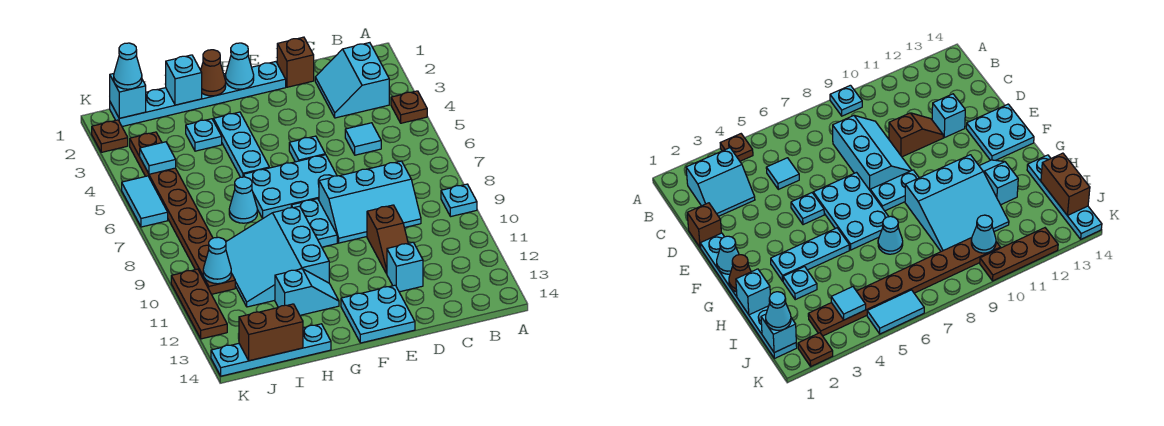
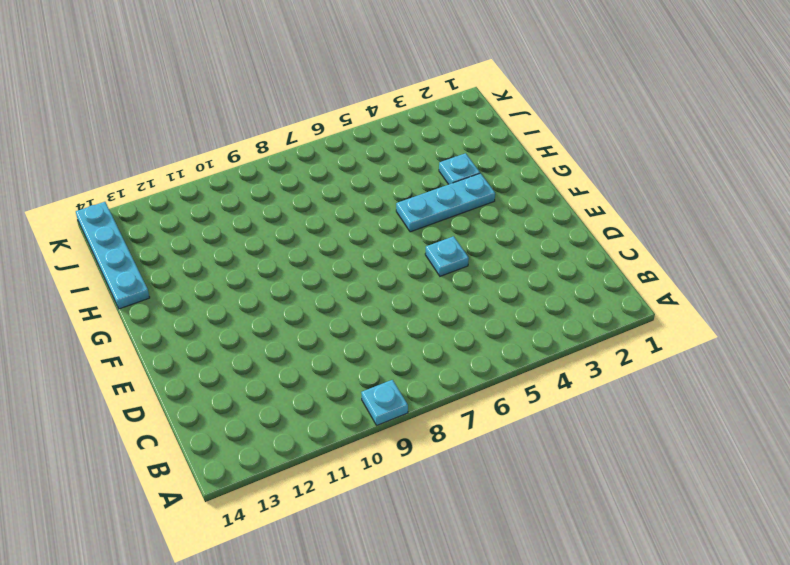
none -> brown plate A4 level 1
none -> cyan slope B2:C3 level 1 top B
none -> cyan tile C5 level 1
none -> cyan slope C8:E9 level 1 top 8

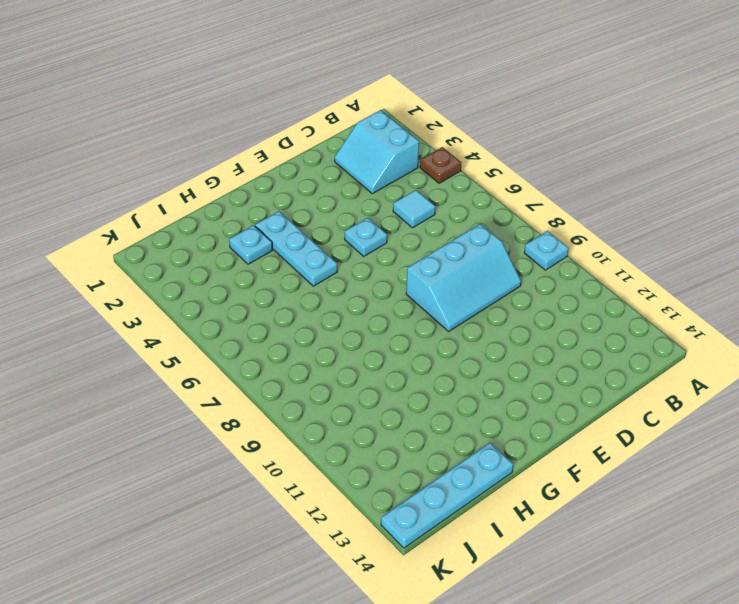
none -> brown brick D1 level 1
none -> brown slope D10:D11 level 1 top 10
none -> cyan brick D12 level 1
none -> cyan plate E1:J1 level 1

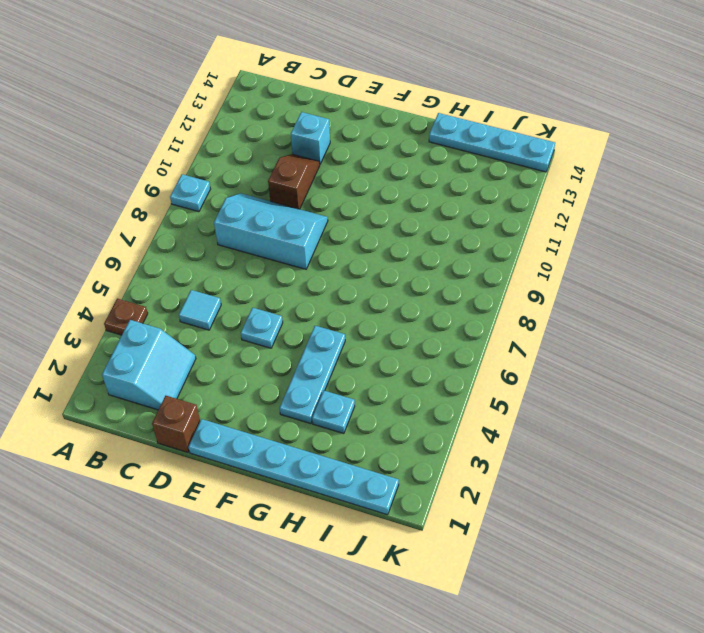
none -> cyan plate E6:G7 level 1
none -> cyan plate E13:F14 level 1
none -> cyan plate F8:F9 level 1
none -> cyan slope G9:I11 level 1 top G

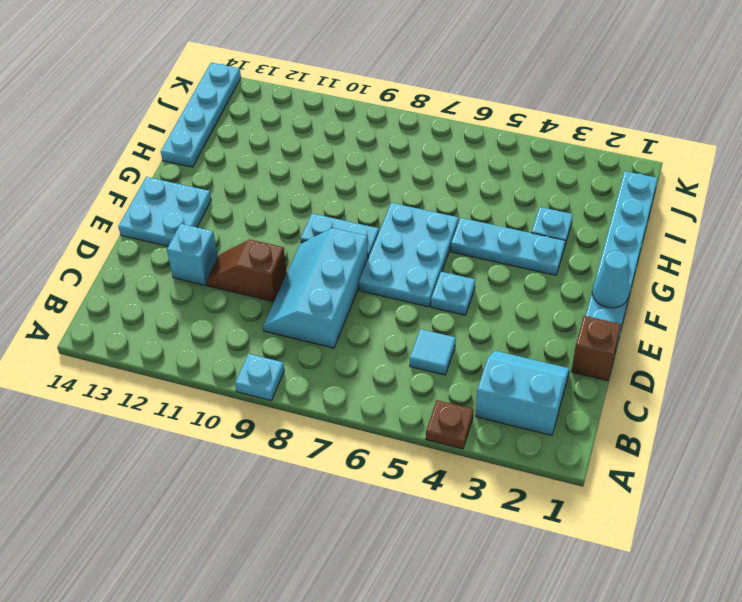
none -> cyan slope G9:I11 level 1 top G
none -> cyan slope G12:H12 level 1 top H
none -> cyan cone H7 level 1
none -> brown plate J3:J10 level 1

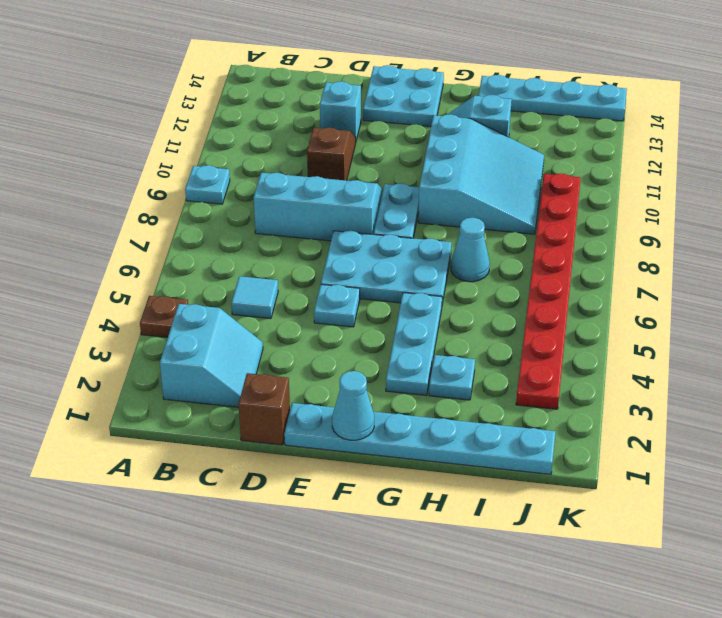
red plate J3:J10 level 1 -> brown plate J3:J10 level 1
none -> brown plate K2 level 1
none -> cyan tile K5:K6 level 1
none -> brown plate K10:K12 level 1
none -> brown cone G1 level 2

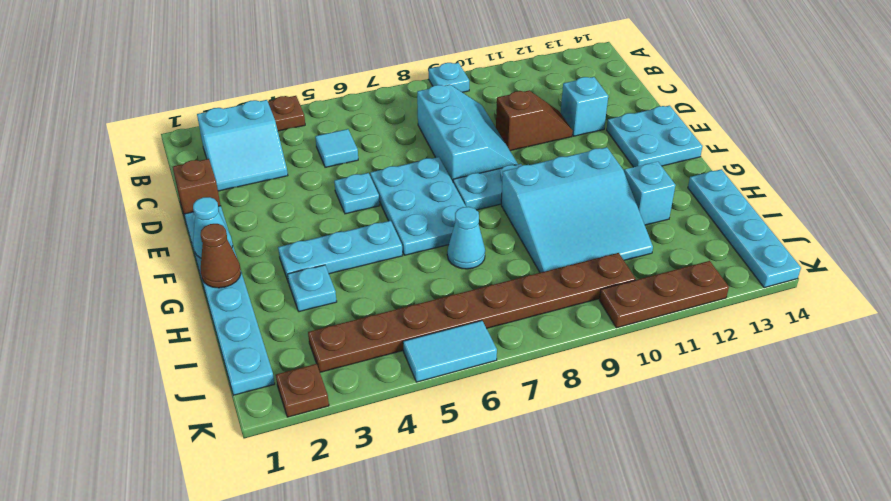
none -> cyan brick H1 level 2
none -> brown brick I14:J14 level 2
none -> cyan brick J1 level 2
none -> cyan tile J4 level 2

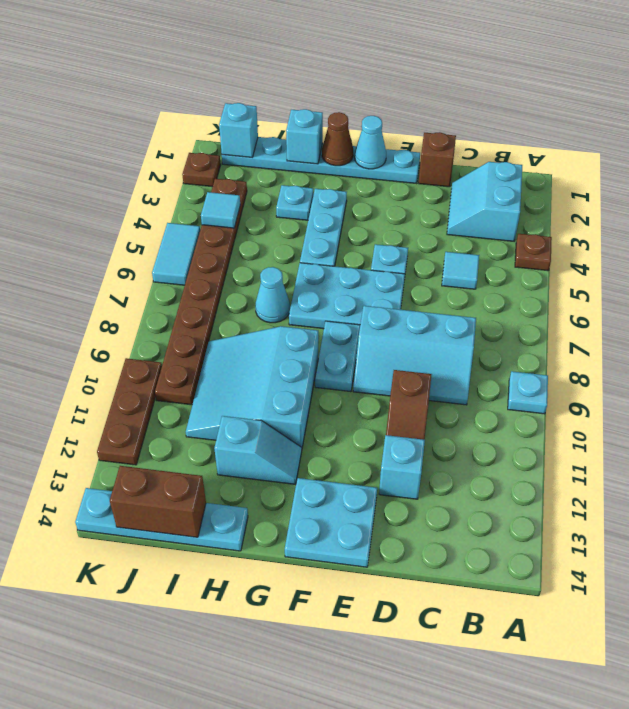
none -> cyan cone J10 level 2
none -> cyan cone J1 level 3

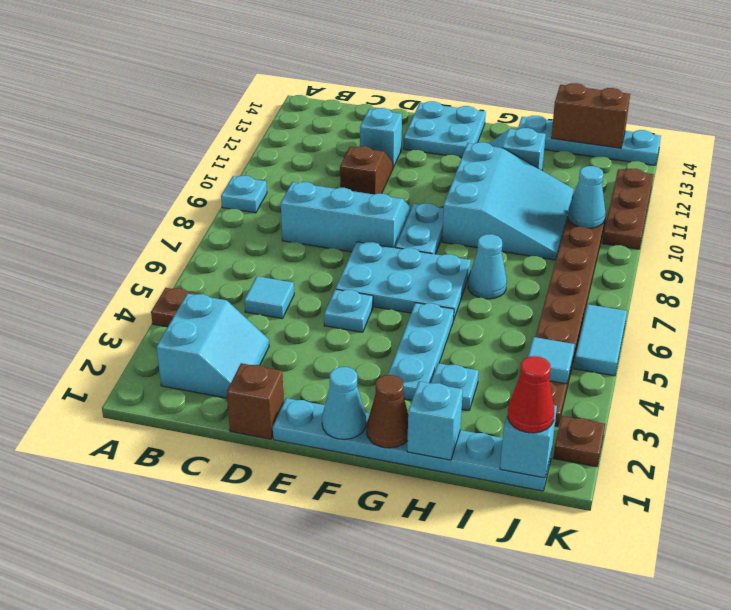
red cone J1 level 3 -> cyan cone J1 level 3

